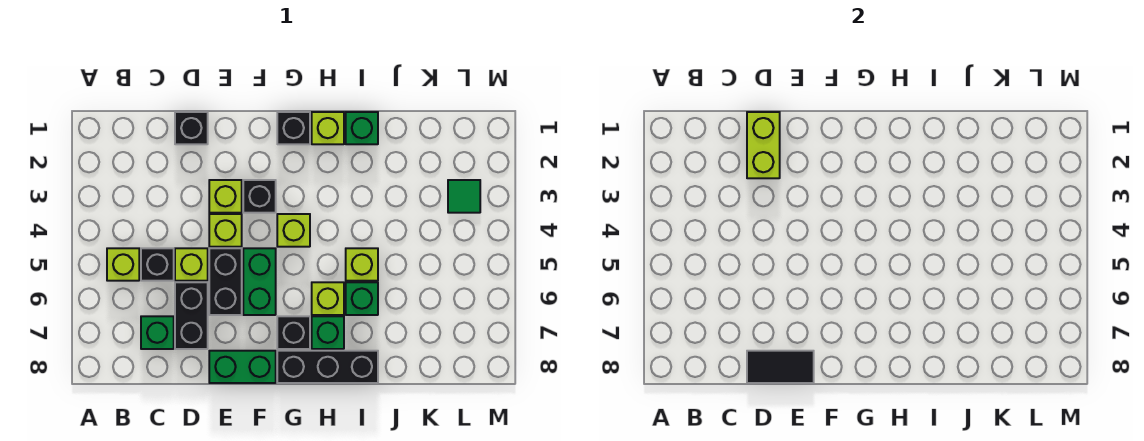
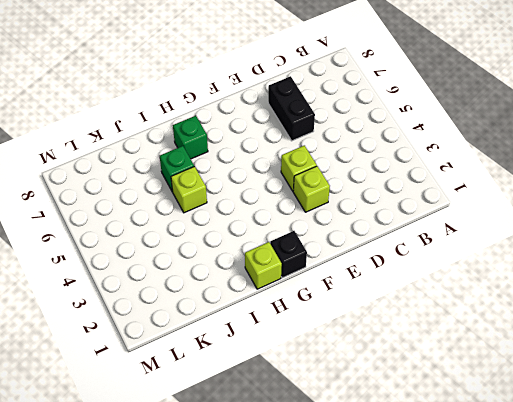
none -> lime brick B5 level 1
none -> black brick C5 level 1
none -> green brick C7 level 1

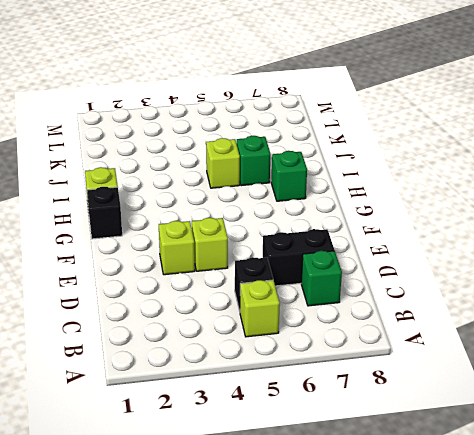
none -> black brick D1 level 1
none -> lime brick D5 level 1
none -> black brick E5:E6 level 1

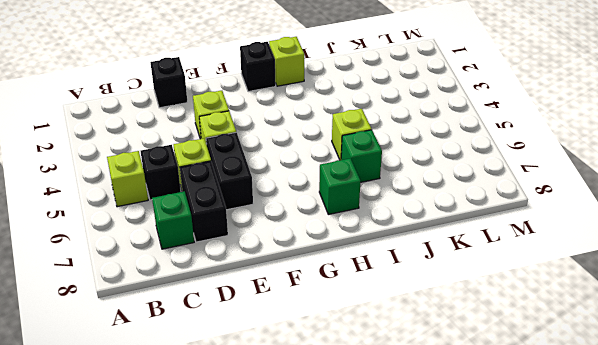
none -> green brick E8:F8 level 1
none -> black brick F3 level 1
none -> green brick F5:F6 level 1

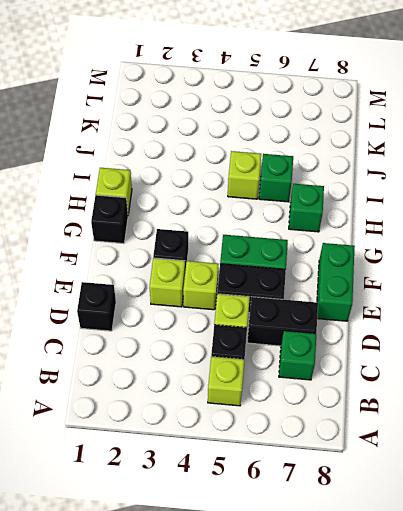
none -> lime brick G4 level 1
none -> black brick G7 level 1
none -> black brick G8:I8 level 1

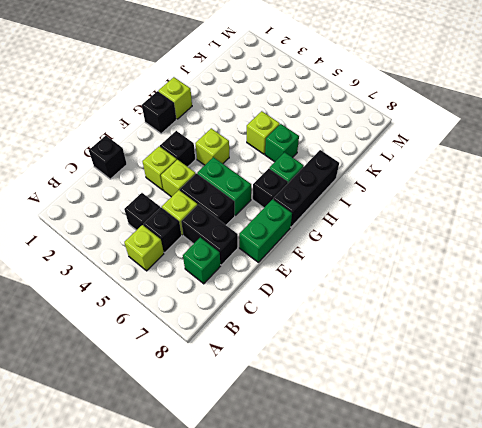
black brick C4 level 1 -> none
none -> lime brick H6 level 1
none -> green brick I1 level 1
none -> green tile L3 level 1

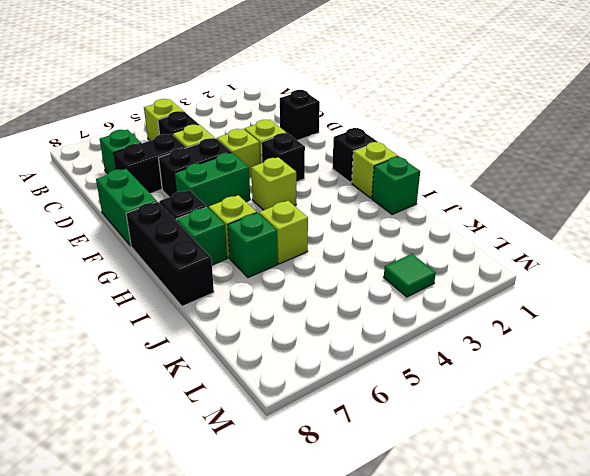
none -> lime brick D1:D2 level 2
none -> black tile D8:E8 level 2

